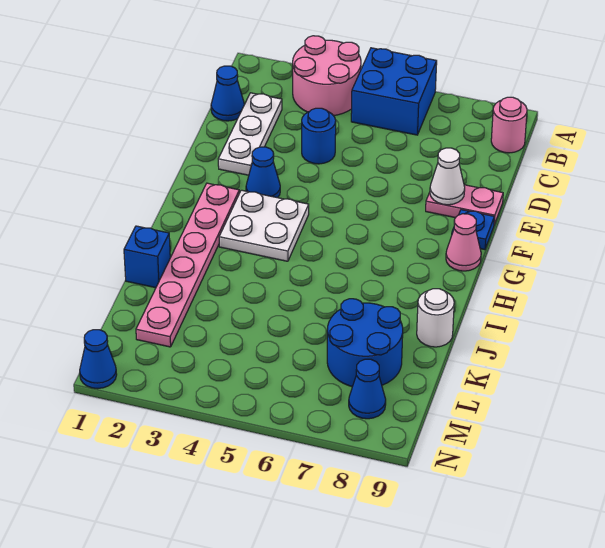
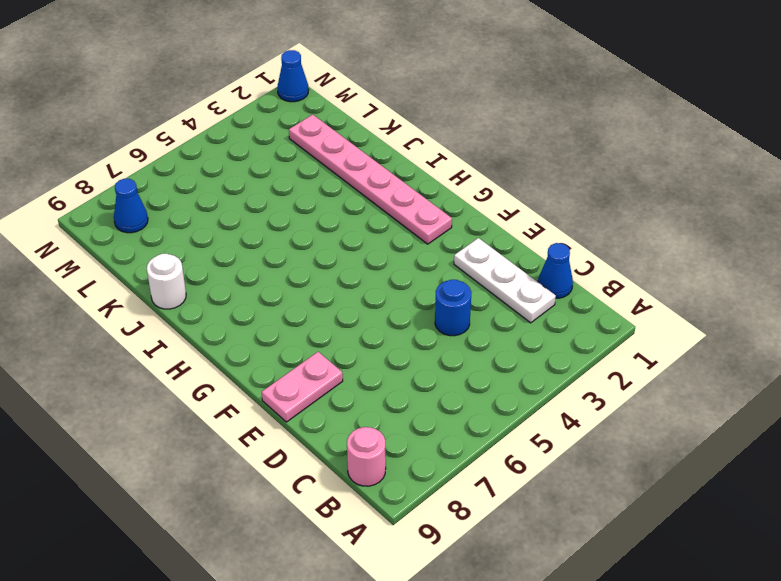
none -> pink round brick A3:B4 level 1
none -> blue brick A5:B6 level 1
none -> blue cone F3 level 1

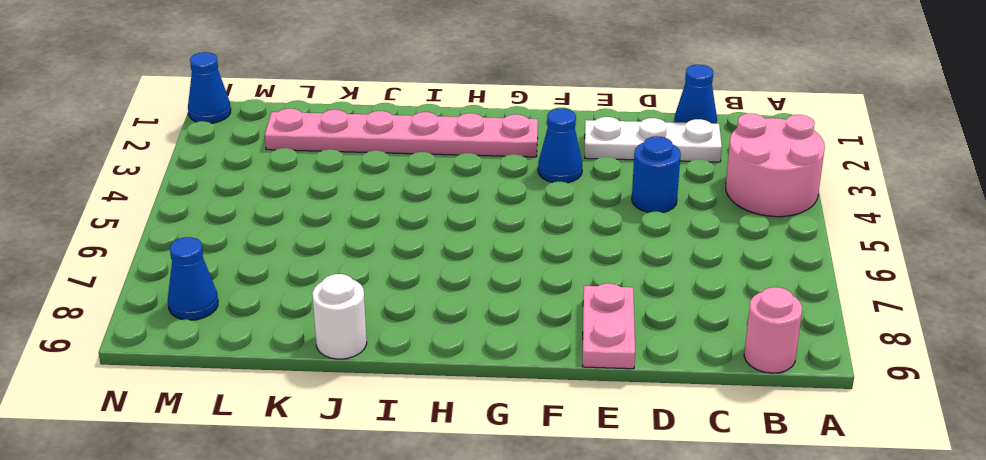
none -> blue brick A5:B6 level 1
none -> blue plate F9 level 1
none -> white plate G3:H4 level 1

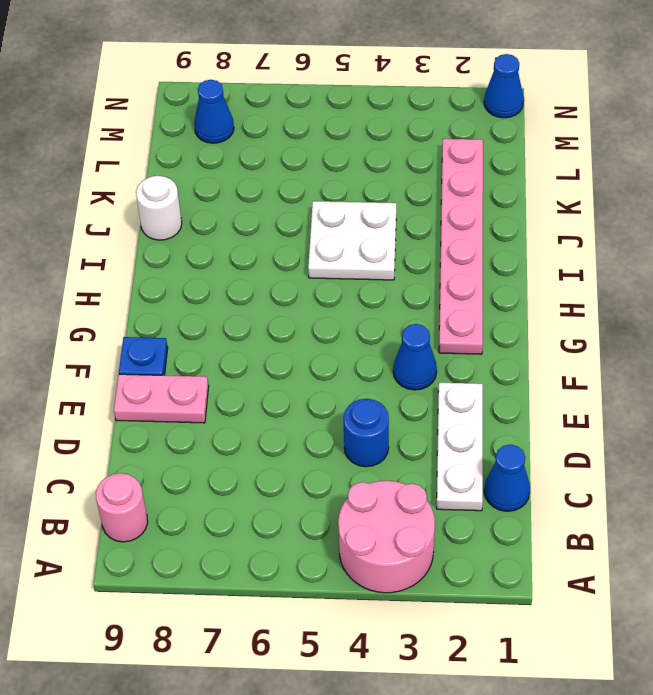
white plate I4:J5 level 1 -> white plate G3:H4 level 1
none -> blue brick A5:B6 level 1
none -> pink cone G9 level 1
none -> blue brick J1 level 1

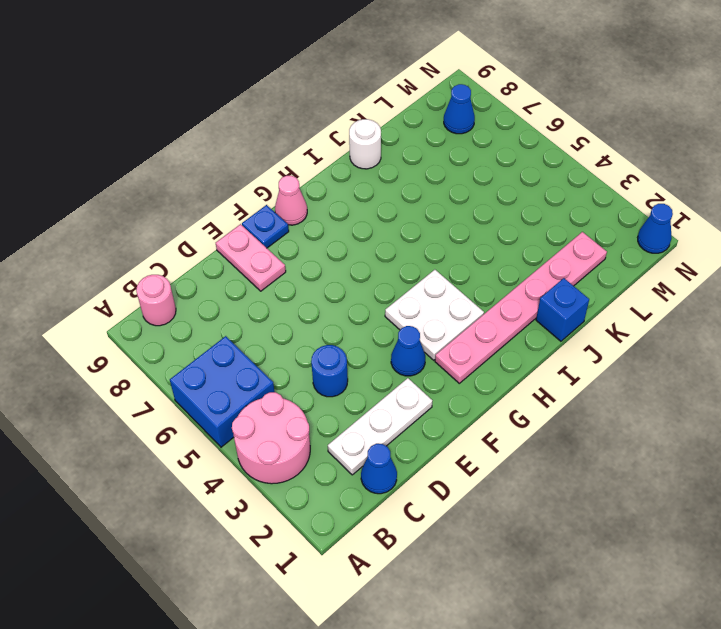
none -> blue round brick K7:L8 level 1
none -> white cone E8 level 2

